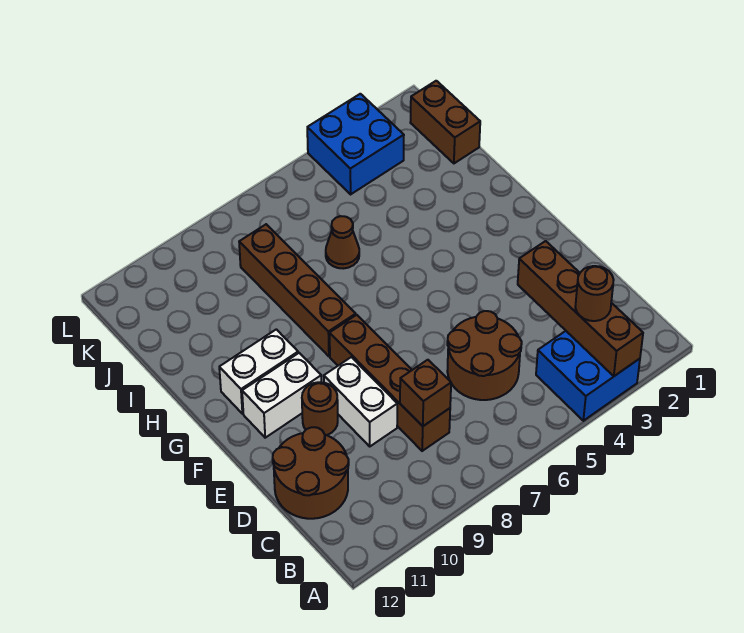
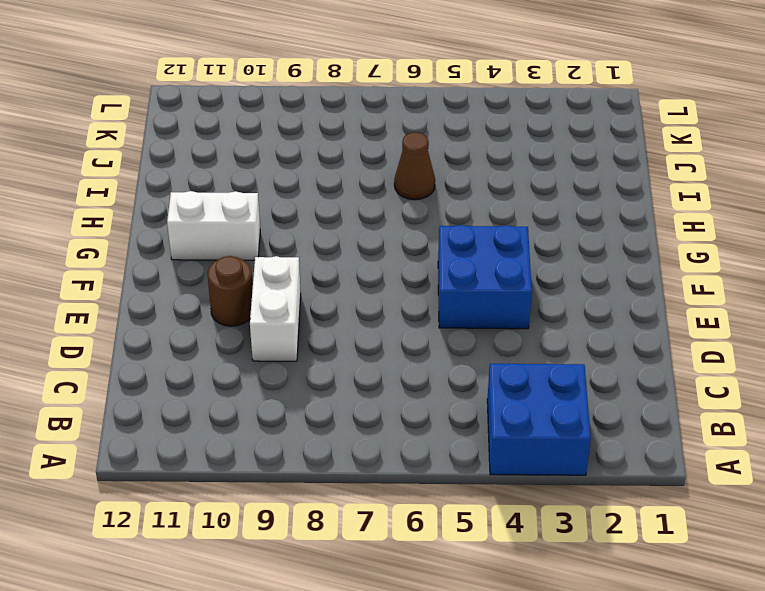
blue brick E4:F5 level 1 -> blue brick K3:L4 level 1
none -> brown round brick C5:D6 level 1
none -> brown brick C8:F8 level 1
none -> brown round brick C11:D12 level 1

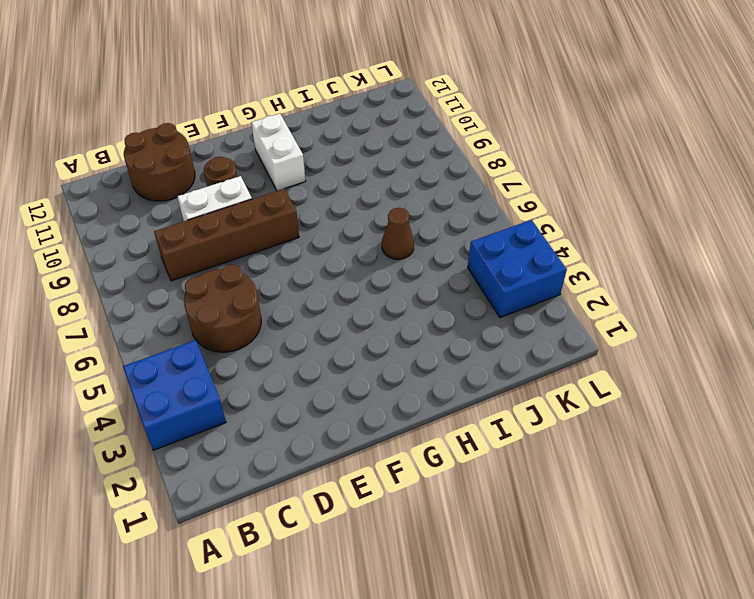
none -> white brick F10:F11 level 1
none -> brown brick G8:J8 level 1
none -> brown brick J1:K1 level 1

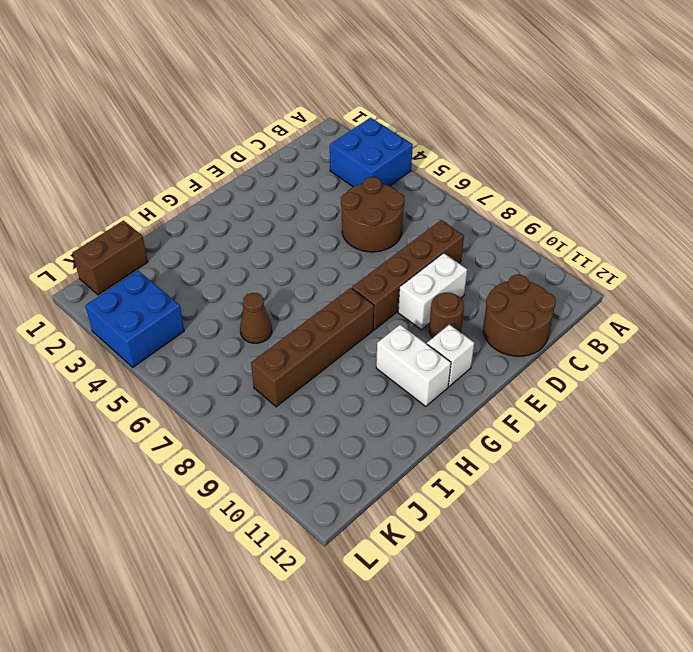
white brick F11 level 1 -> white brick F10:F11 level 1
none -> brown brick A3:D3 level 2
none -> brown brick C8 level 2
none -> brown round brick B3 level 3

